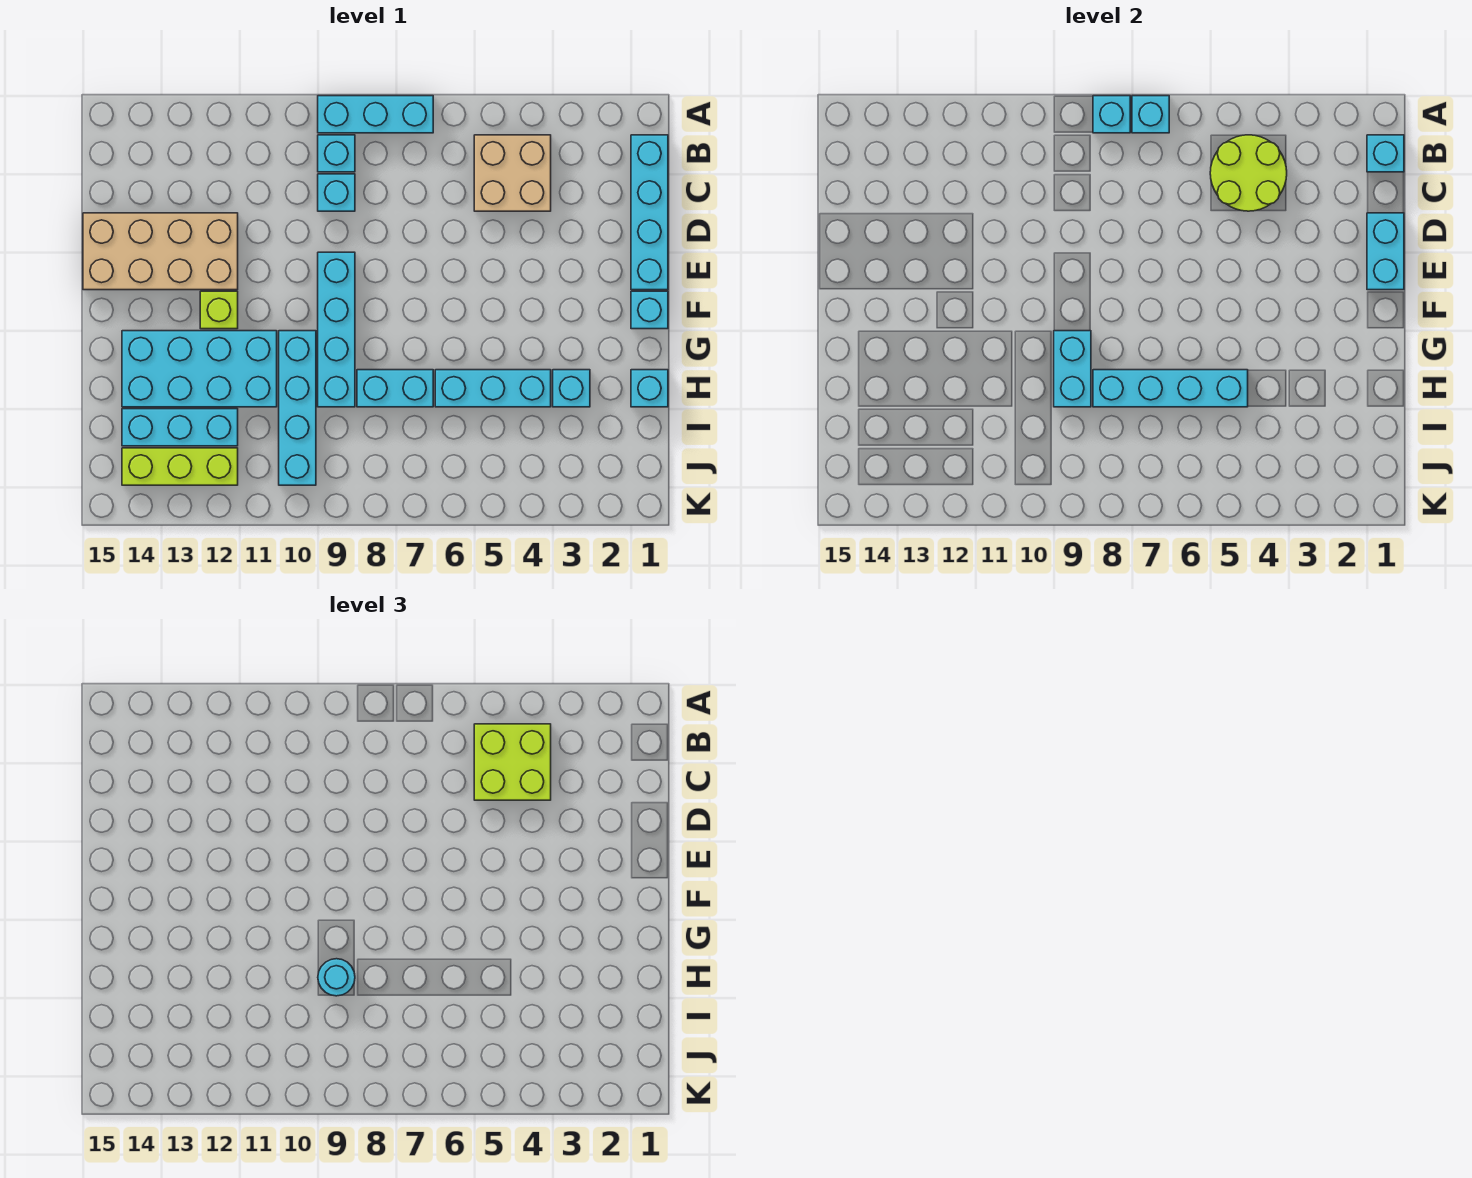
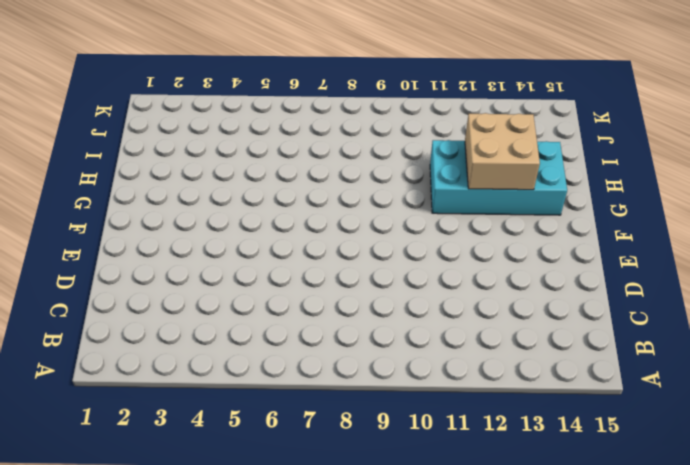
tan brick G12:H13 level 2 -> tan brick B4:C5 level 1
none -> cyan brick A7:A9 level 1
none -> cyan brick B1:E1 level 1
none -> cyan brick B9 level 1

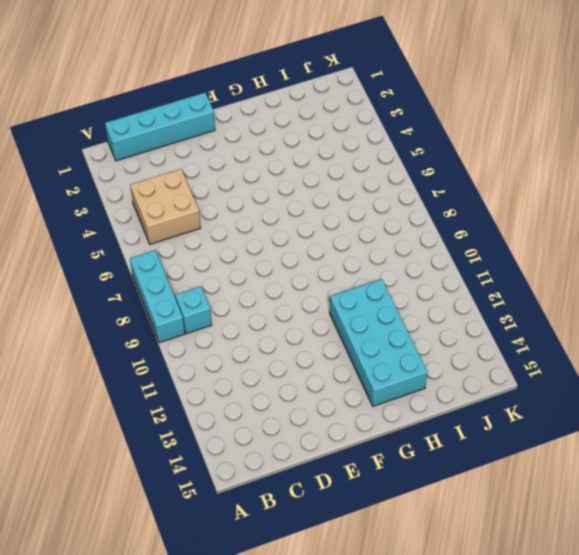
none -> cyan brick C9 level 1
none -> tan brick D12:E15 level 1
none -> cyan brick E9:H9 level 1

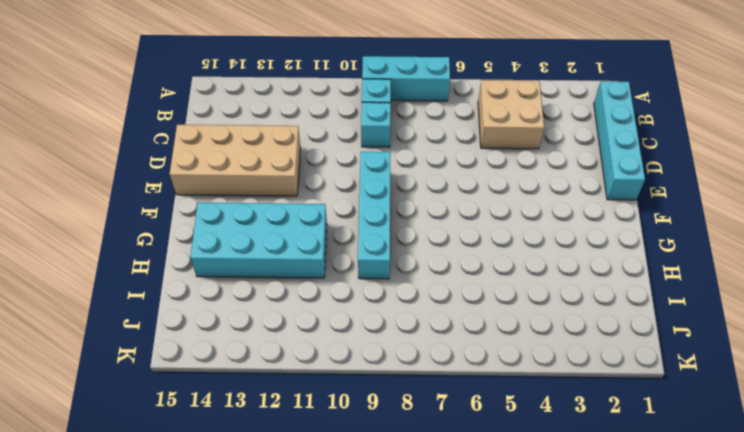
none -> cyan brick F1 level 1
none -> lime brick F12 level 1
none -> cyan brick G10:J10 level 1

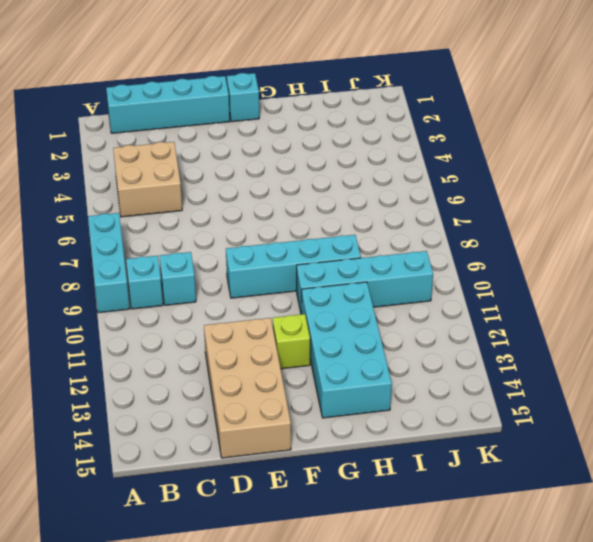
none -> cyan brick H1 level 1
none -> cyan brick H3 level 1
none -> cyan brick H4:H6 level 1

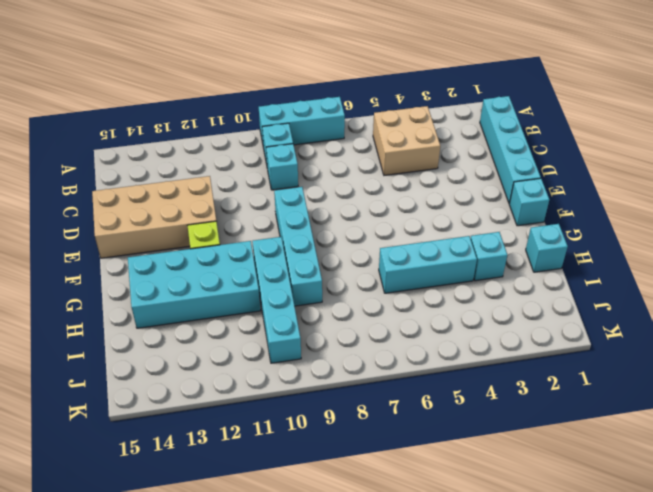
none -> cyan brick H7:H8 level 1
none -> cyan brick I12:I14 level 1
none -> lime brick J12:J14 level 1

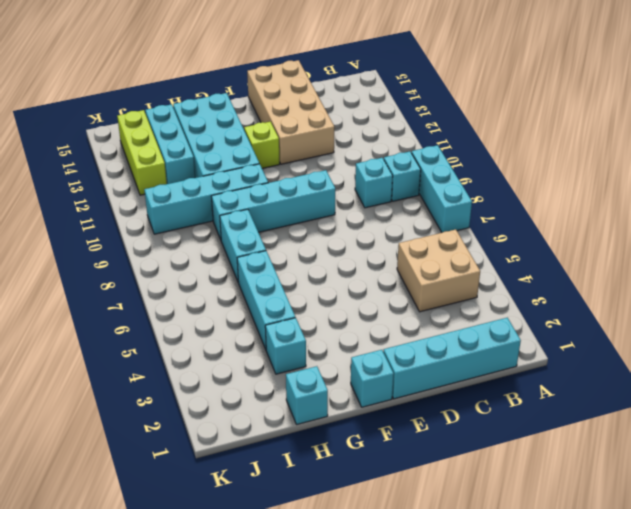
none -> cyan brick A7 level 2
none -> cyan brick A8 level 2
none -> cyan brick B1 level 2

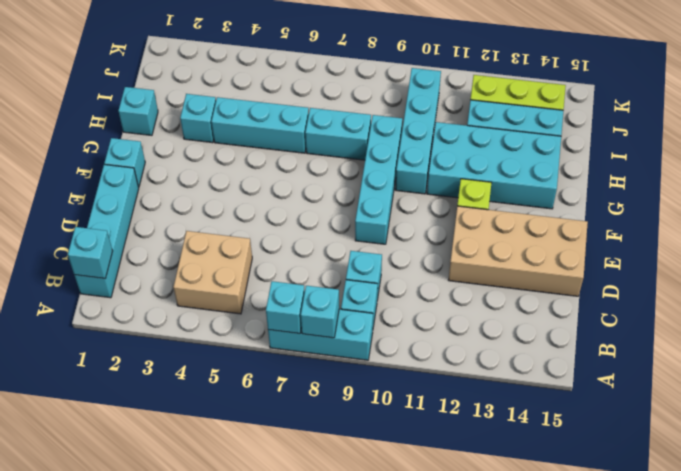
none -> lime round brick B4:C5 level 2
none -> cyan brick D1:E1 level 2
none -> cyan brick G9:H9 level 2

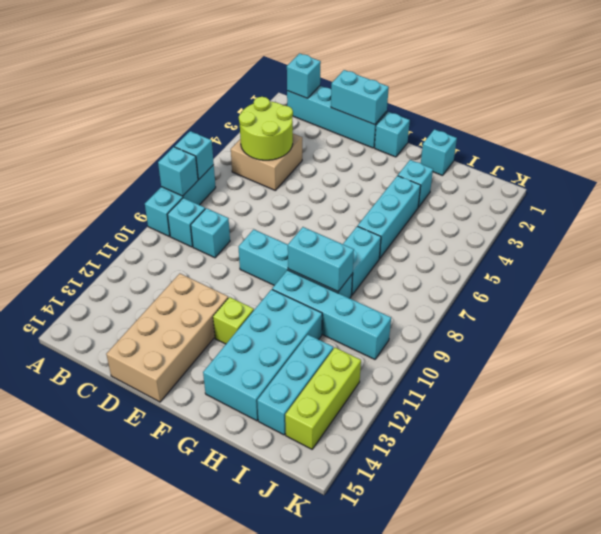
none -> cyan brick H5:H8 level 2
none -> lime brick B4:C5 level 3
none -> cyan round brick H9 level 3

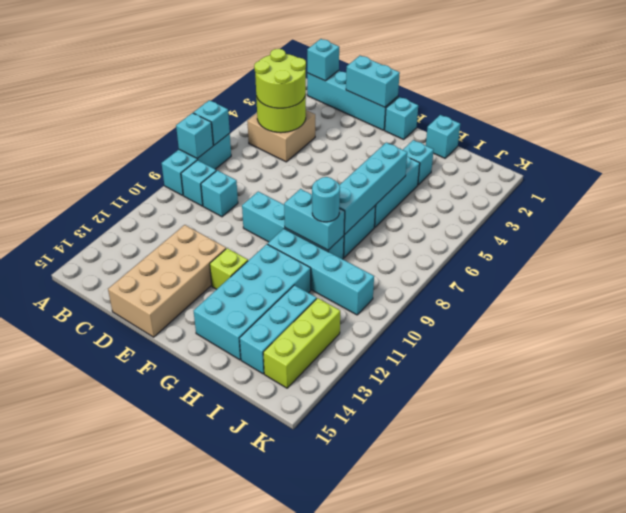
lime round brick B4:C5 level 3 -> lime brick B4:C5 level 3

